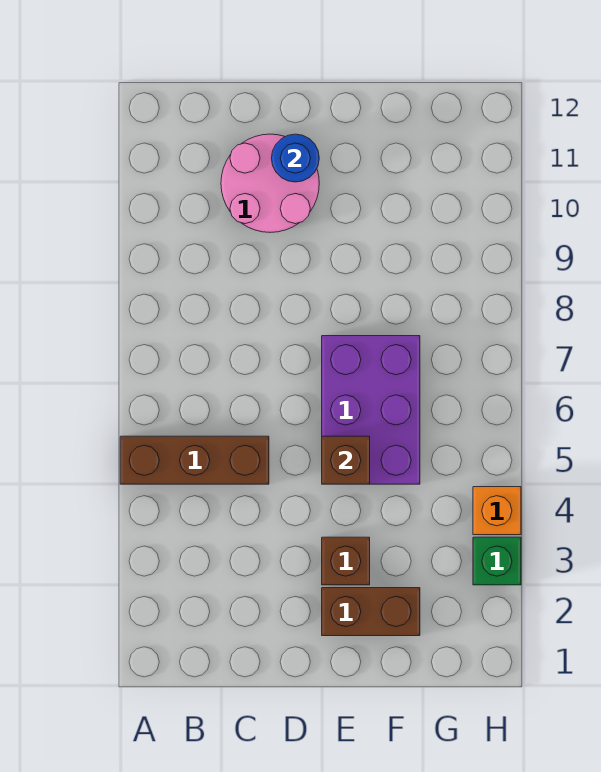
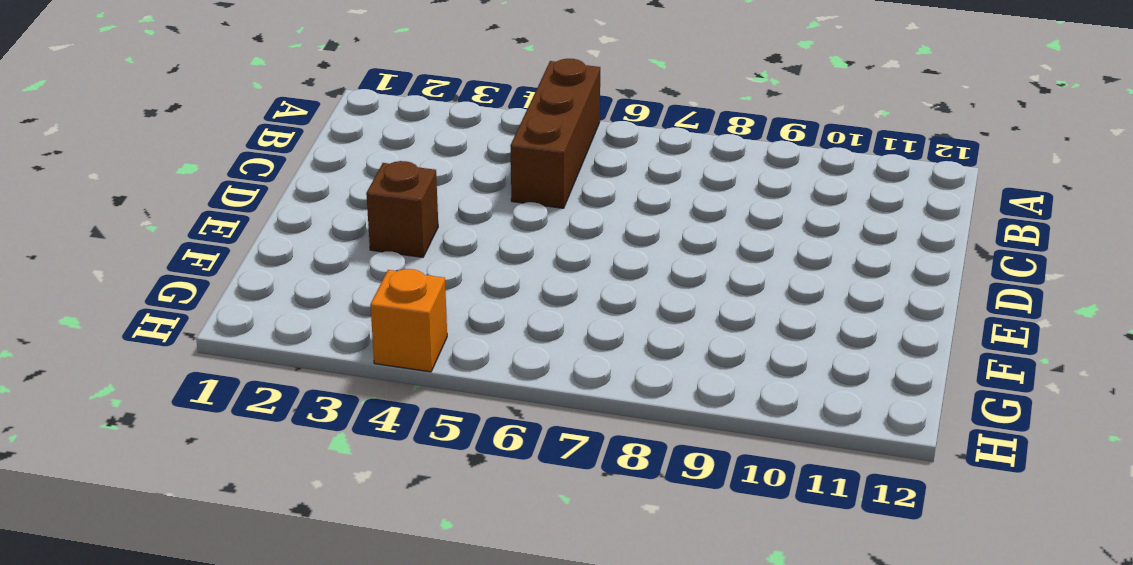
none -> pink round brick C10:D11 level 1
none -> brown brick E2:F2 level 1

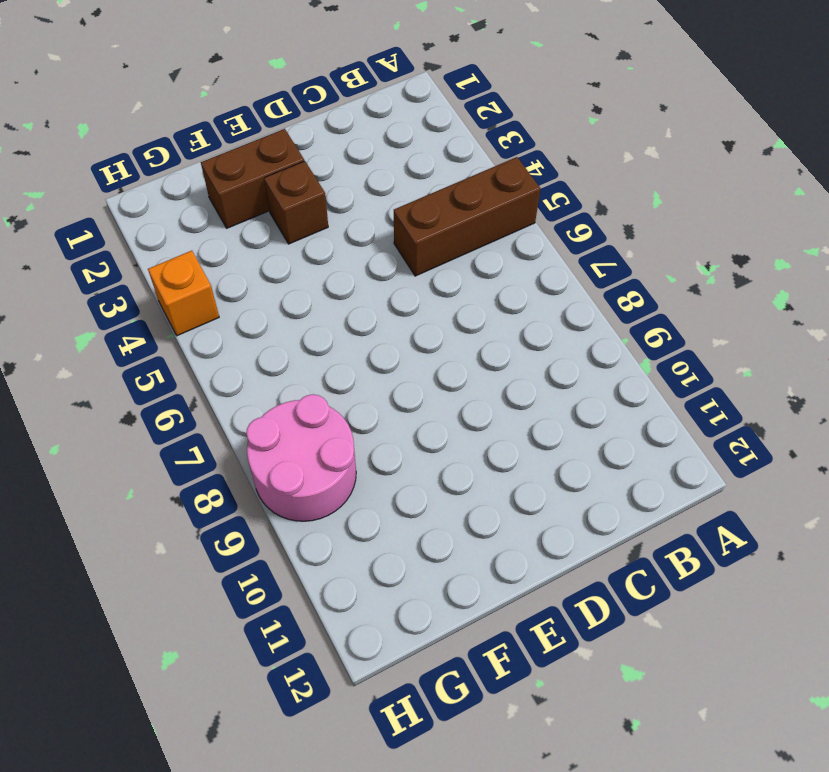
pink round brick G8:H9 level 1 -> pink round brick C10:D11 level 1
none -> purple brick E5:F7 level 1
none -> green brick H3 level 1

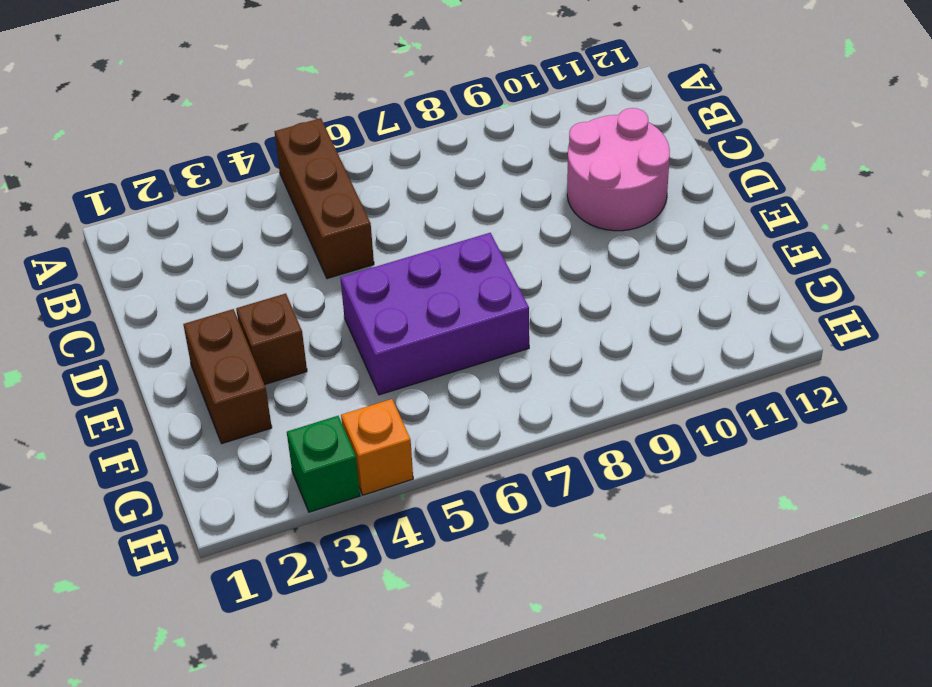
none -> blue round brick D11 level 2
none -> brown brick E5 level 2

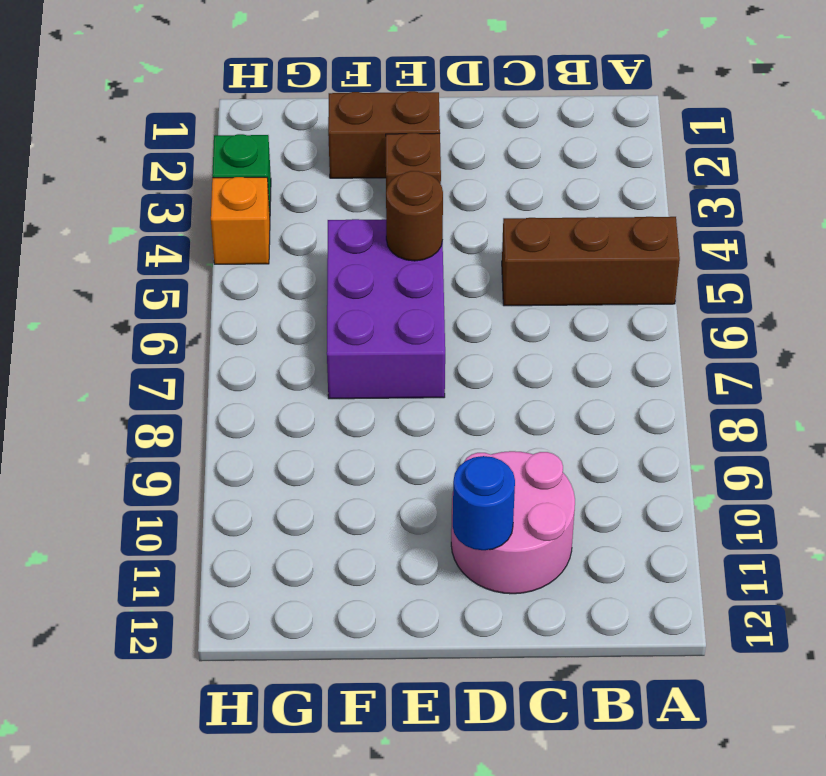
brown round brick E5 level 2 -> brown brick E5 level 2

